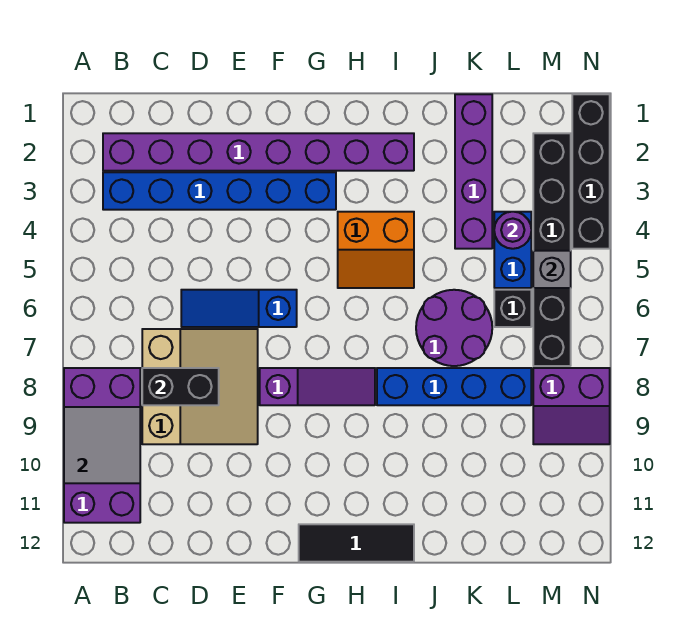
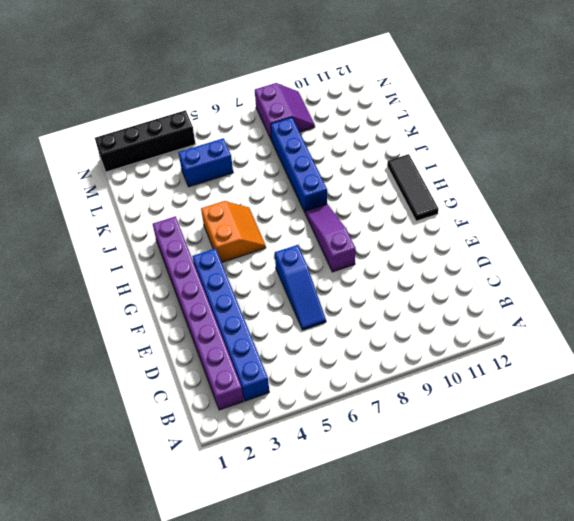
none -> purple brick A8:B11 level 1
none -> tan slope C7:E9 level 1 top C
none -> purple round brick J6:K7 level 1

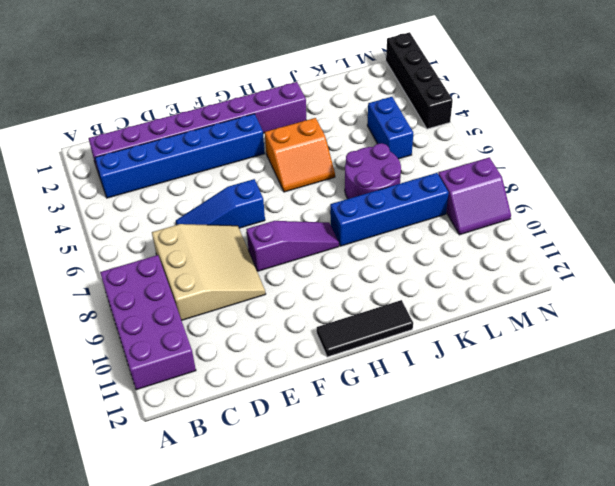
none -> purple brick K1:K4 level 1
none -> black brick L6 level 1
none -> black brick M2:M7 level 1

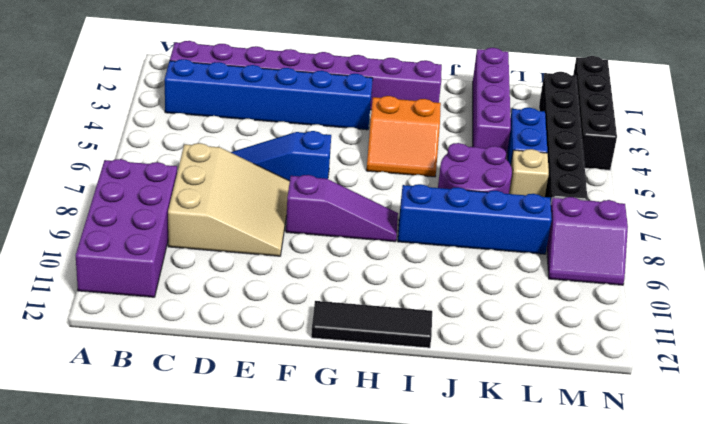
tan brick L6 level 1 -> black brick L6 level 1
none -> grey tile A9:B10 level 2
none -> black brick C8:D8 level 2
none -> purple round brick L4 level 2

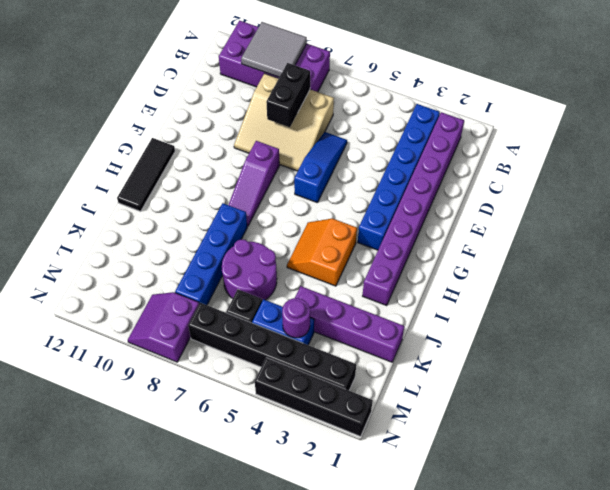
none -> grey brick M5 level 2

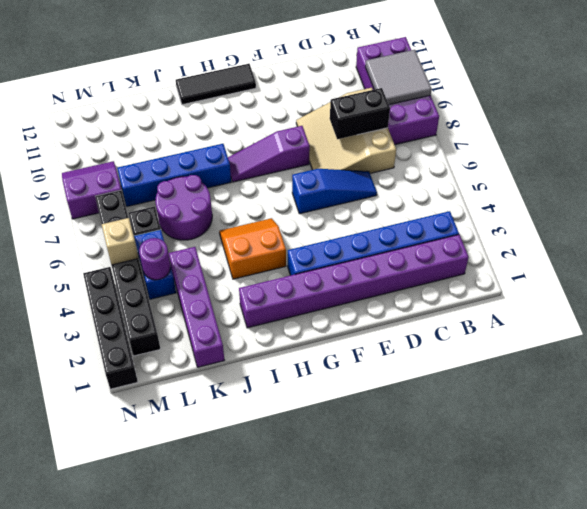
tan brick M5 level 2 -> grey brick M5 level 2

